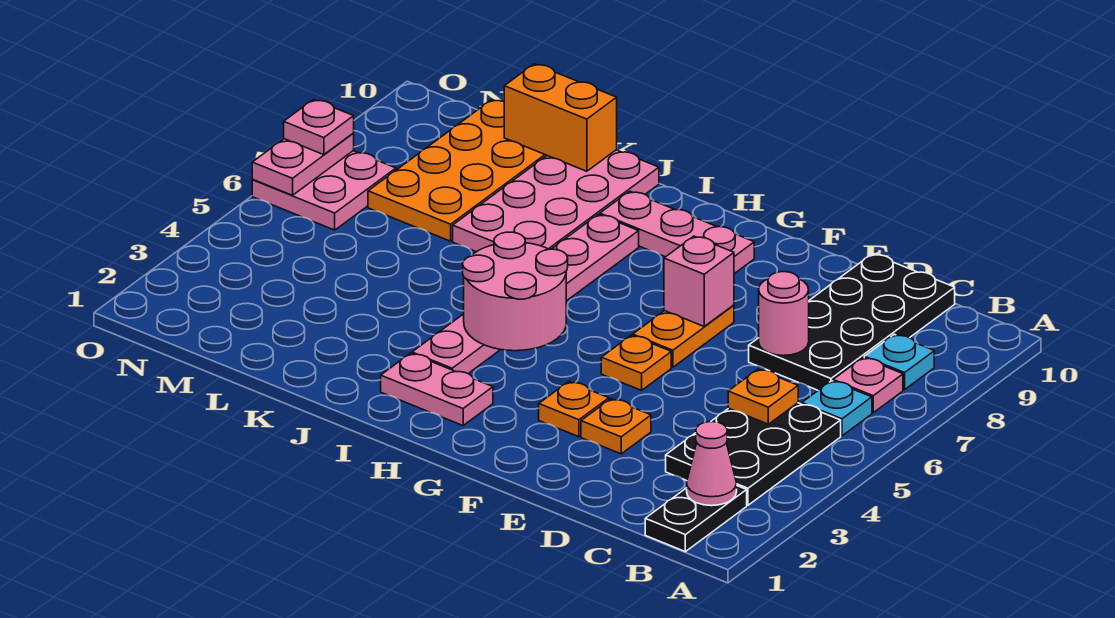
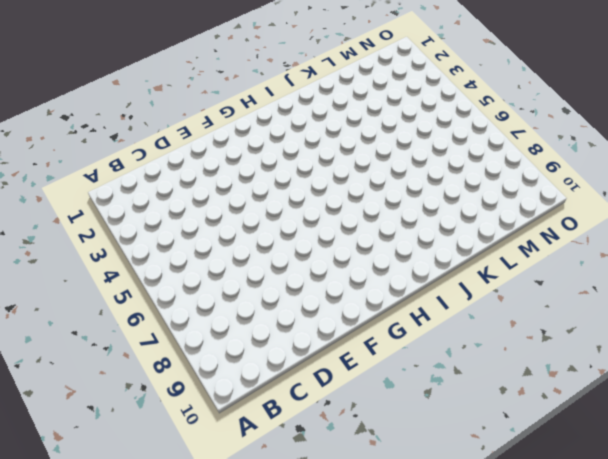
none -> black plate B1:B2 level 1
none -> black plate B3:C5 level 1
none -> cyan plate B6 level 1

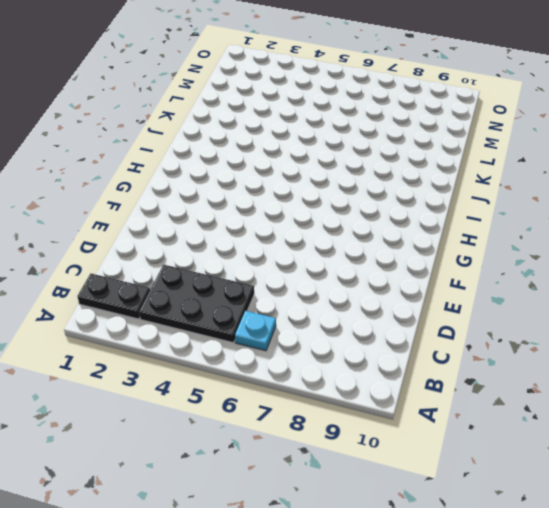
none -> pink plate B7 level 1
none -> cyan plate B8 level 1
none -> black plate C7:D10 level 1

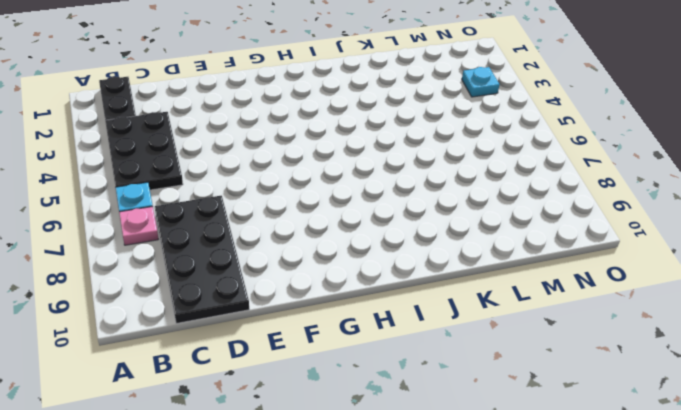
cyan plate N3 level 1 -> cyan plate B8 level 1
none -> orange plate E3 level 1
none -> orange plate F3 level 1
none -> orange plate F5 level 1

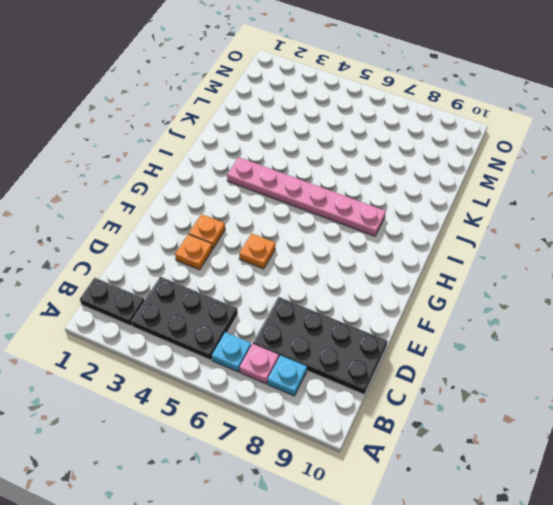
none -> orange plate F6:F7 level 1
none -> pink plate G9:I9 level 1
none -> pink plate H2:I2 level 1

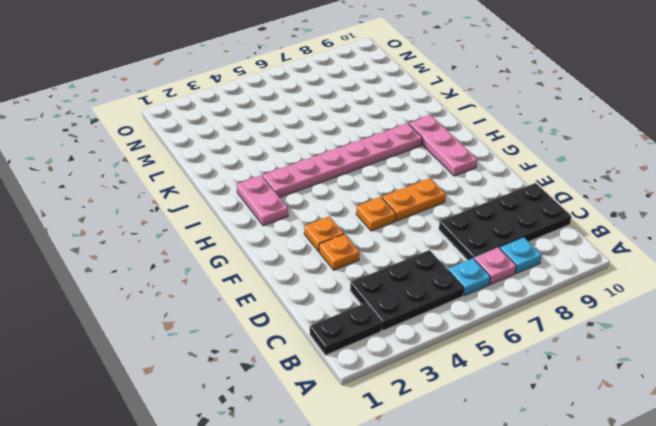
none -> pink plate J7:K10 level 1
none -> orange plate L7:M10 level 1
none -> pink plate N6:O7 level 1

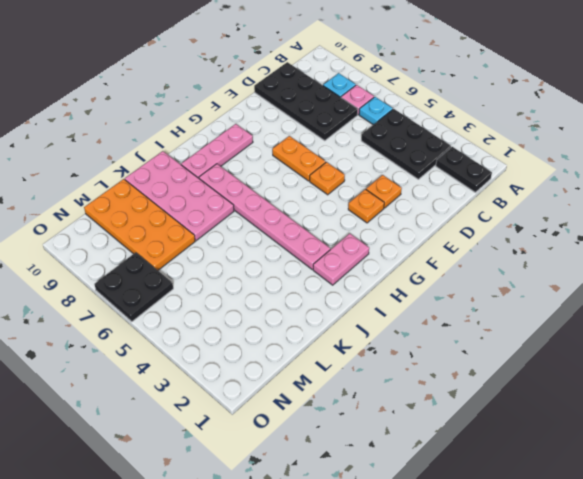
black plate N6:O7 level 1 -> pink plate N6:O7 level 1
none -> pink cone B2 level 2
none -> orange plate C5 level 2
none -> pink round brick D7 level 2

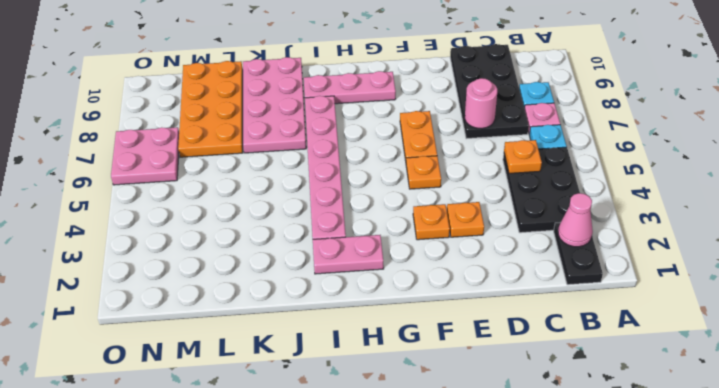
none -> pink brick F7 level 2
none -> pink round brick H4:I5 level 2
none -> orange brick K10:L10 level 2

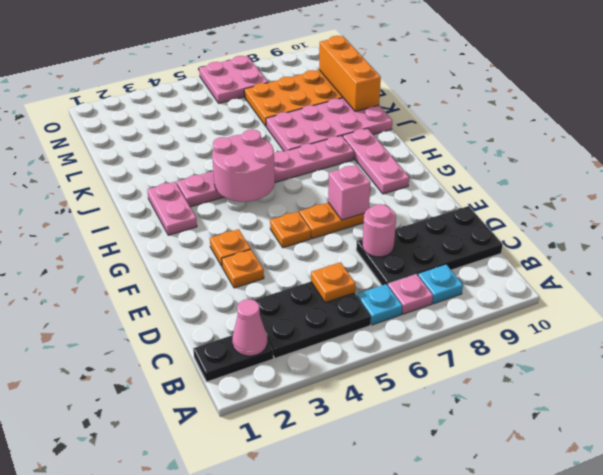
orange brick K10:M10 level 2 -> orange brick K10:L10 level 2
none -> pink plate O6:O7 level 2
none -> pink plate O7 level 3

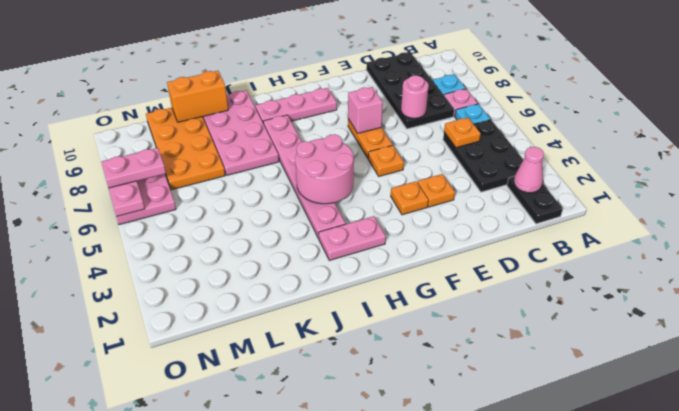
pink plate N7:O7 level 3 -> pink plate O7 level 3

